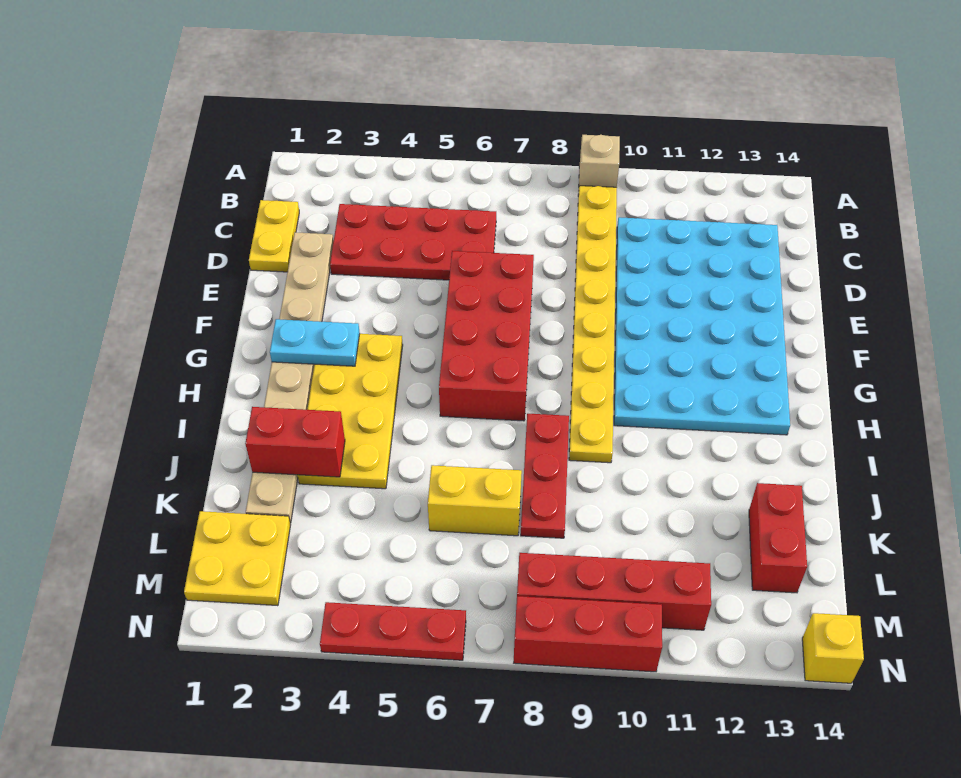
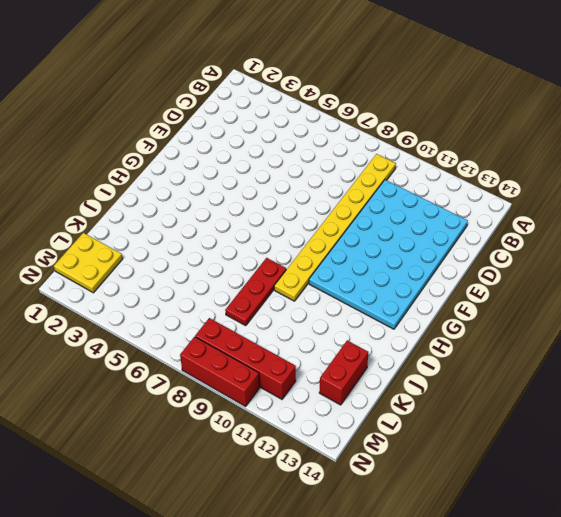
none -> tan brick A9 level 1
none -> yellow plate C1:D1 level 1
none -> red plate C3:D6 level 1

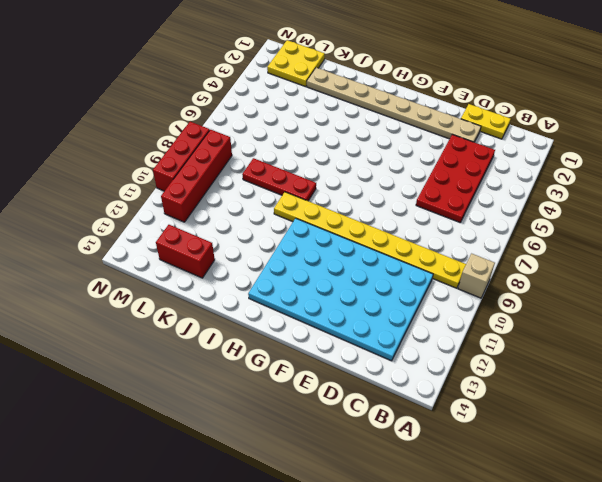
none -> red brick E6:H7 level 1
none -> yellow plate G3:J4 level 1
none -> yellow brick K6:K7 level 1

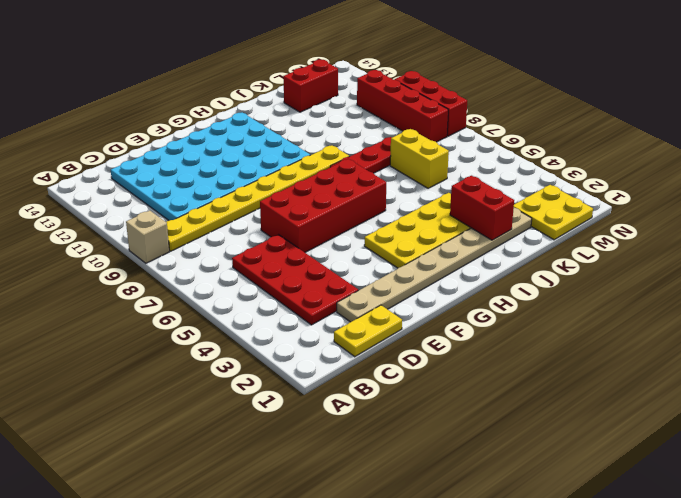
none -> red plate N4:N6 level 1
none -> yellow brick N14 level 1
none -> cyan plate G2:G3 level 2

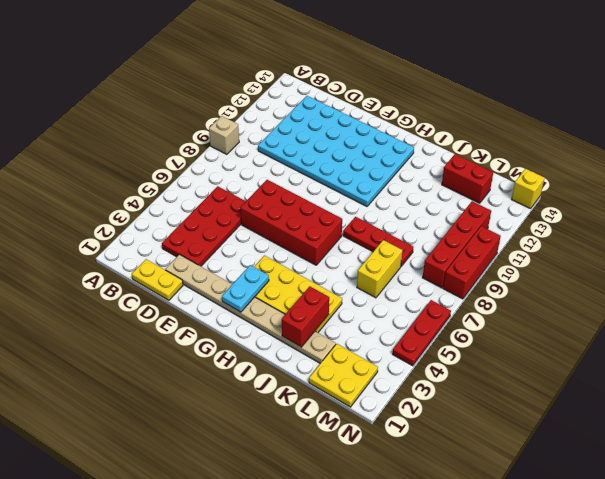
none -> yellow plate B9:I9 level 1

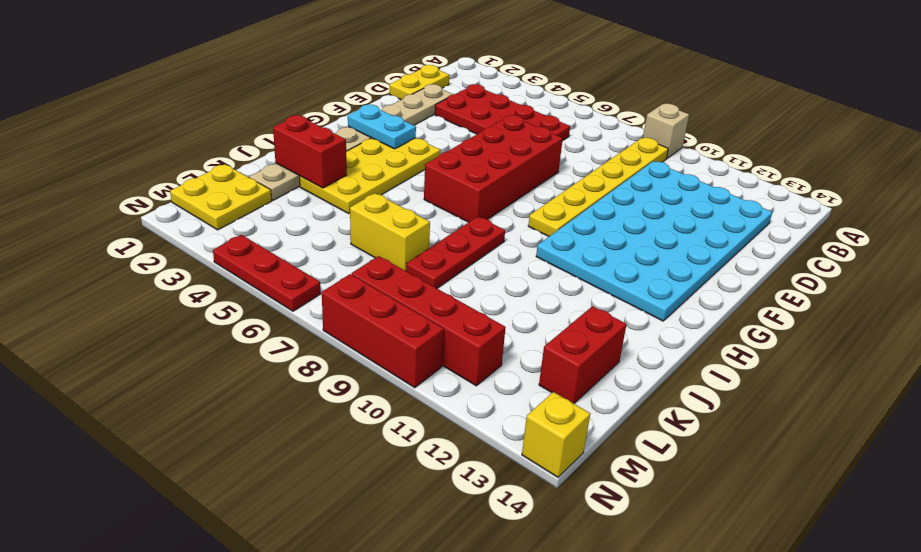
yellow plate B9:G9 level 1 -> yellow plate B9:I9 level 1

